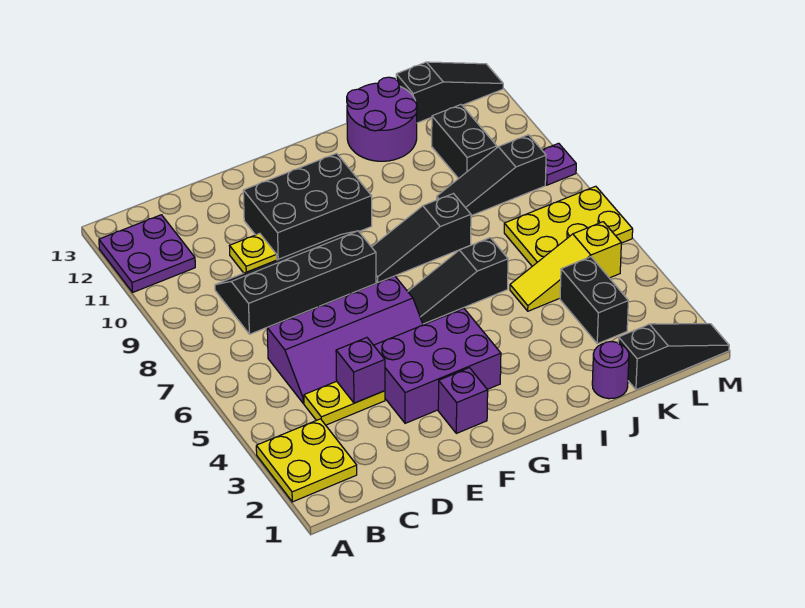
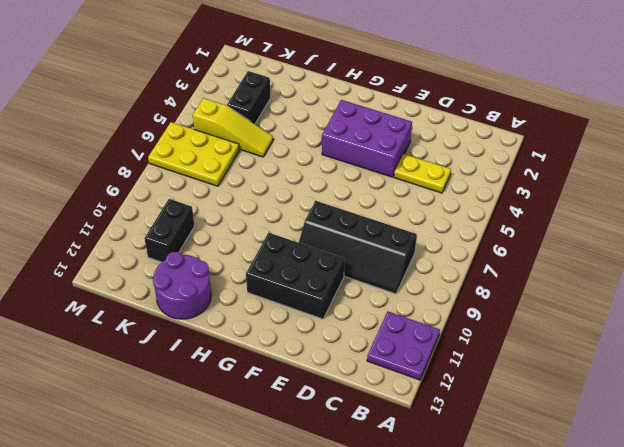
none -> yellow plate A2:B3 level 1
none -> purple slope C5:F6 level 1 top 6
none -> yellow plate D10 level 1

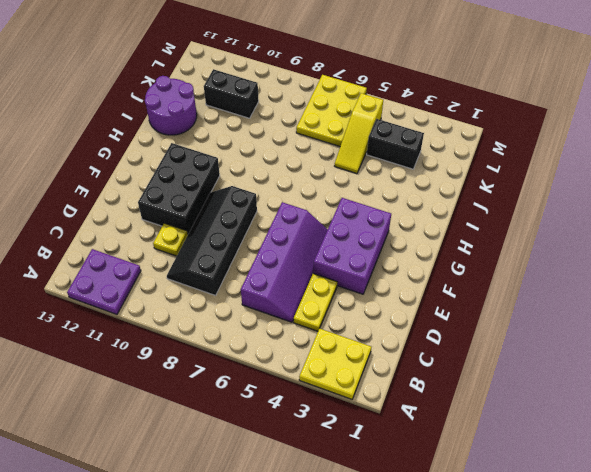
none -> purple brick F2 level 1
none -> black slope G6:I6 level 1 top I
none -> black slope G8:I8 level 1 top I

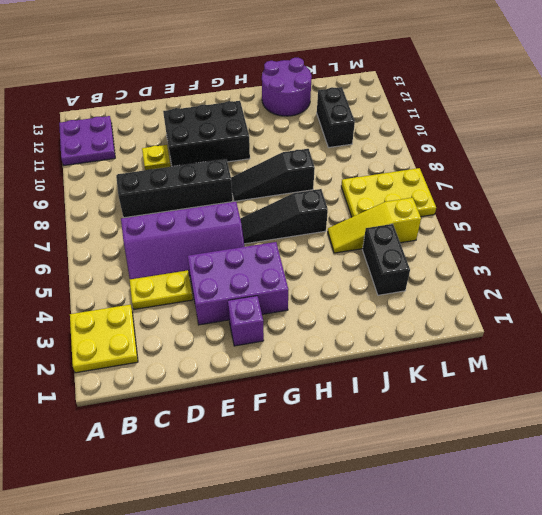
none -> purple round brick J1 level 1
none -> black slope J9:L9 level 1 top L
none -> black slope K1:M1 level 1 top K

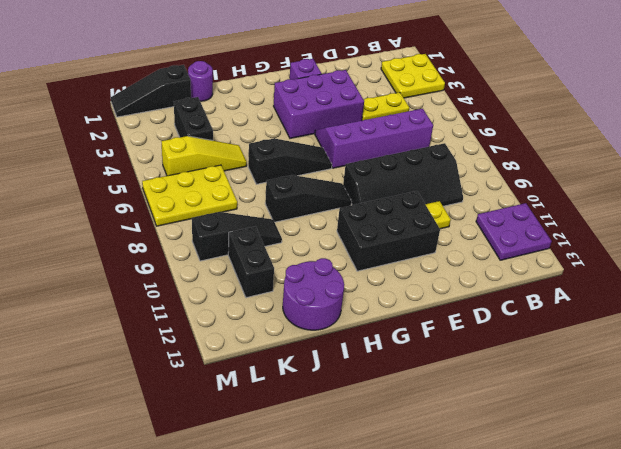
none -> black slope K13:M13 level 1 top K
none -> purple plate M9 level 1
none -> purple brick D4 level 2

